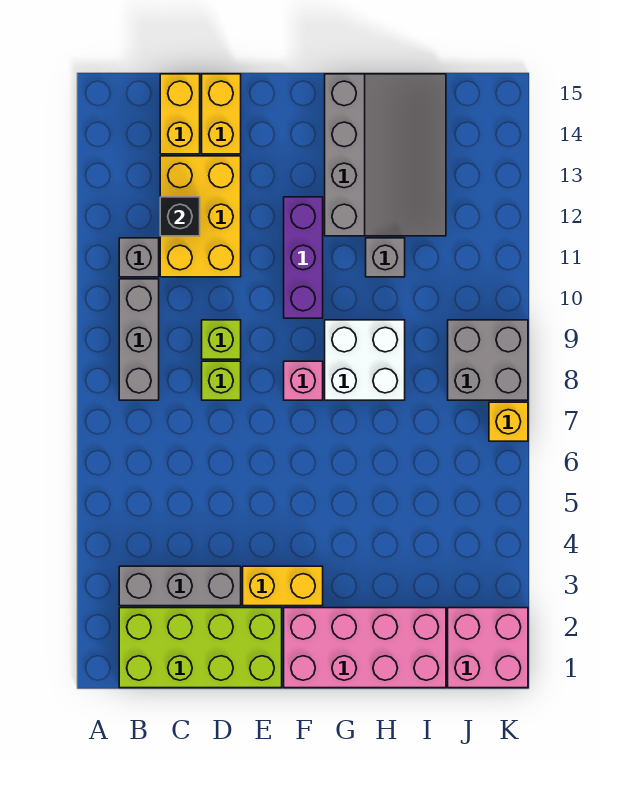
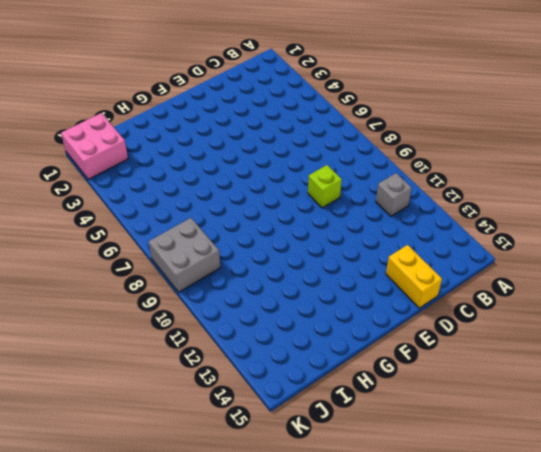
none -> lime brick B1:E2 level 1
none -> grey brick B3:D3 level 1
none -> grey brick B8:B10 level 1

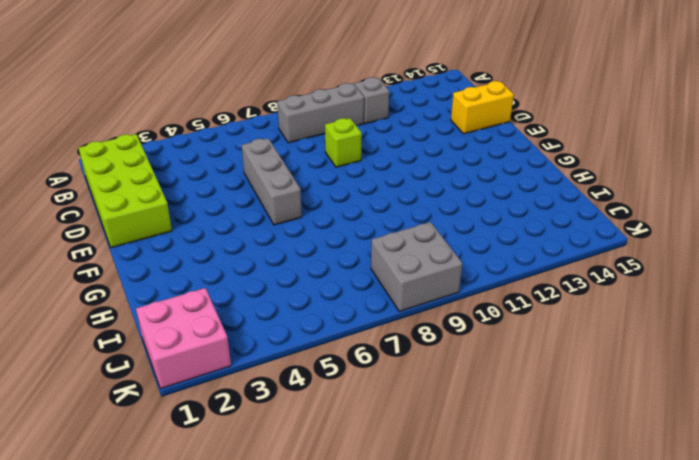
grey brick D6:F6 level 1 -> grey brick B3:D3 level 1
none -> yellow brick C11:D13 level 1
none -> yellow brick C14:C15 level 1
none -> lime brick D8 level 1

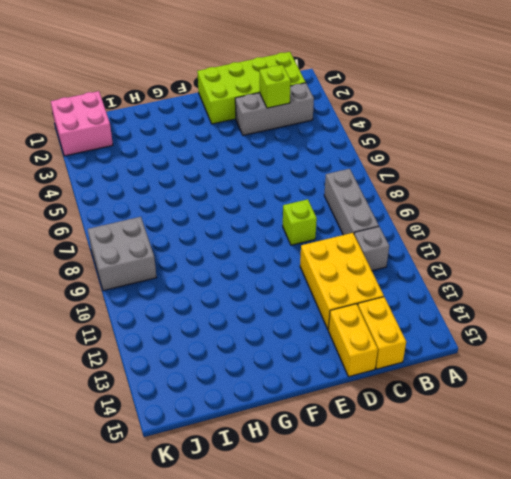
lime brick C3 level 2 -> lime brick D8 level 1
none -> yellow brick E3:F3 level 1
none -> pink brick F1:I2 level 1
none -> pink brick F8 level 1

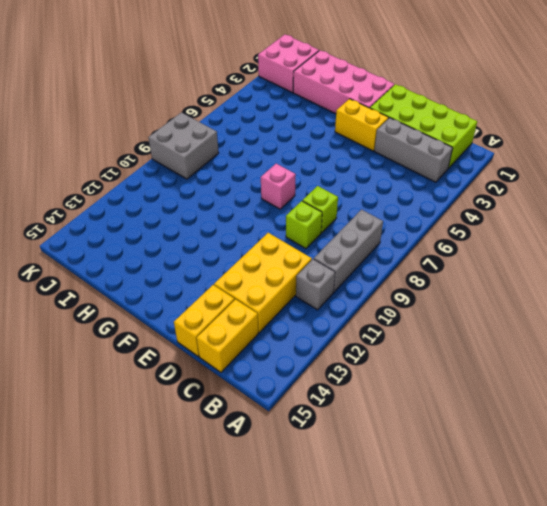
none -> purple brick F10:F12 level 1
none -> white brick G8:H9 level 1
none -> grey slope G12:I15 level 1 top G

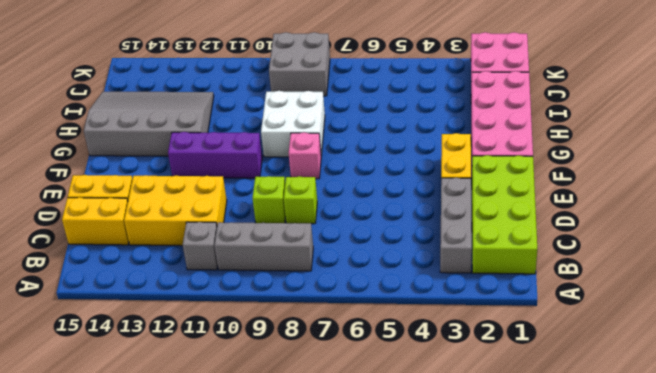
none -> grey brick H11 level 1
none -> yellow brick K7 level 1
none -> black brick C12 level 2

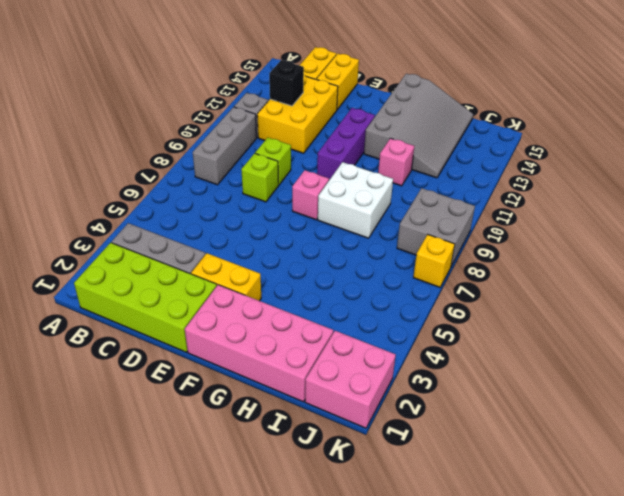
pink brick H11 level 1 -> grey brick H11 level 1

